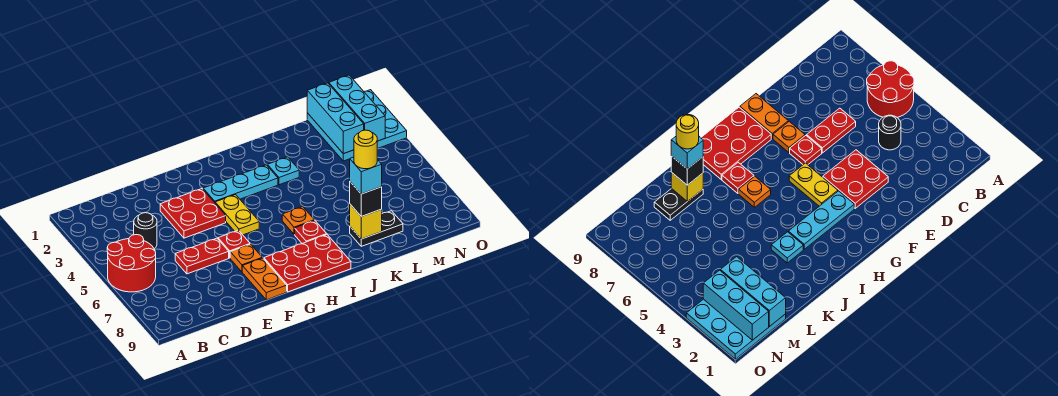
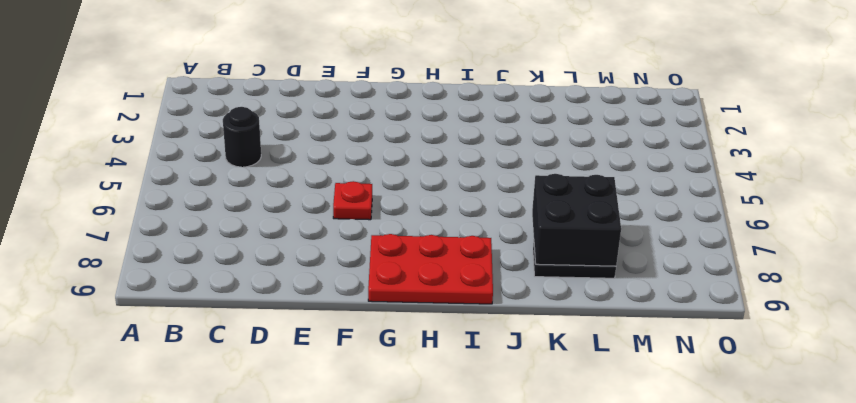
black brick K7:L8 level 2 -> yellow brick K8 level 2
none -> red round brick A5:B6 level 1
none -> red plate D6:E6 level 1
none -> red plate E3:F4 level 1

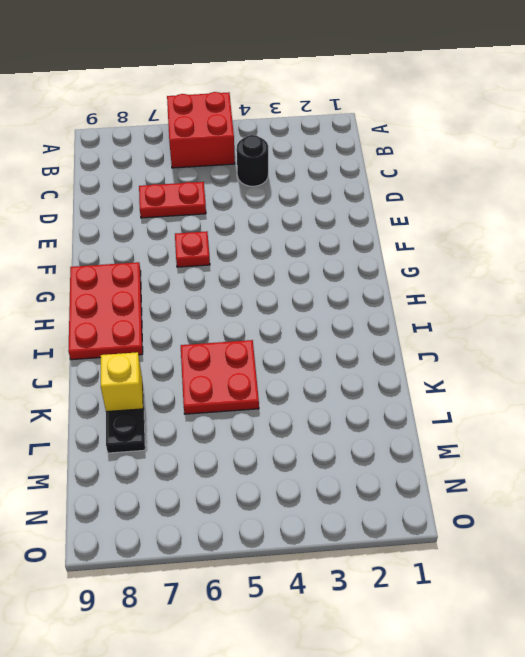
red brick A5:B6 level 1 -> red round brick A5:B6 level 1
red plate D6:D7 level 1 -> red plate D6:E6 level 1
red plate J5:K6 level 1 -> red plate E3:F4 level 1
none -> orange plate F7 level 1
none -> orange plate F8:F9 level 1
none -> cyan plate G3:I3 level 1

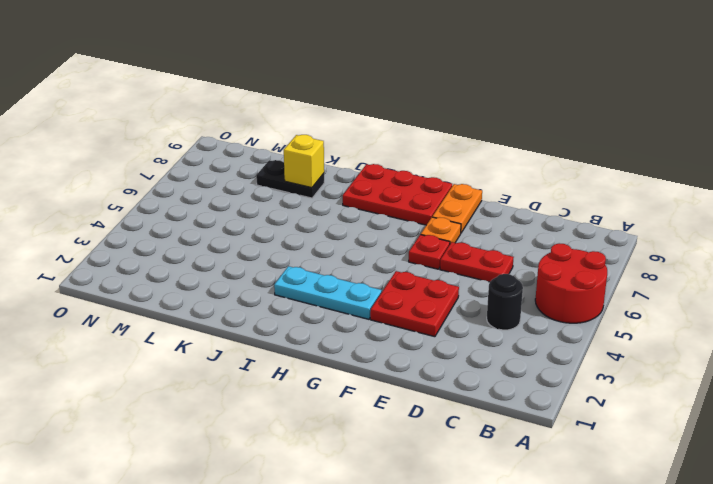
none -> yellow plate G4:G5 level 1
none -> orange plate I6 level 1
none -> red plate I7 level 1

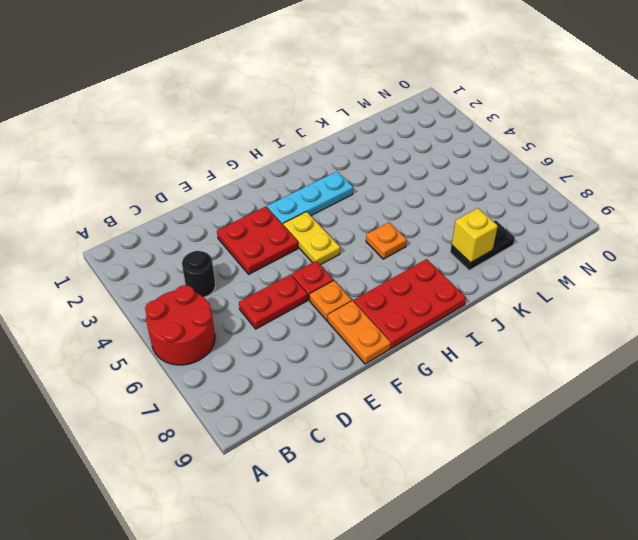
none -> red plate I7 level 1
none -> cyan plate J3 level 1
none -> cyan plate M1:O3 level 1

